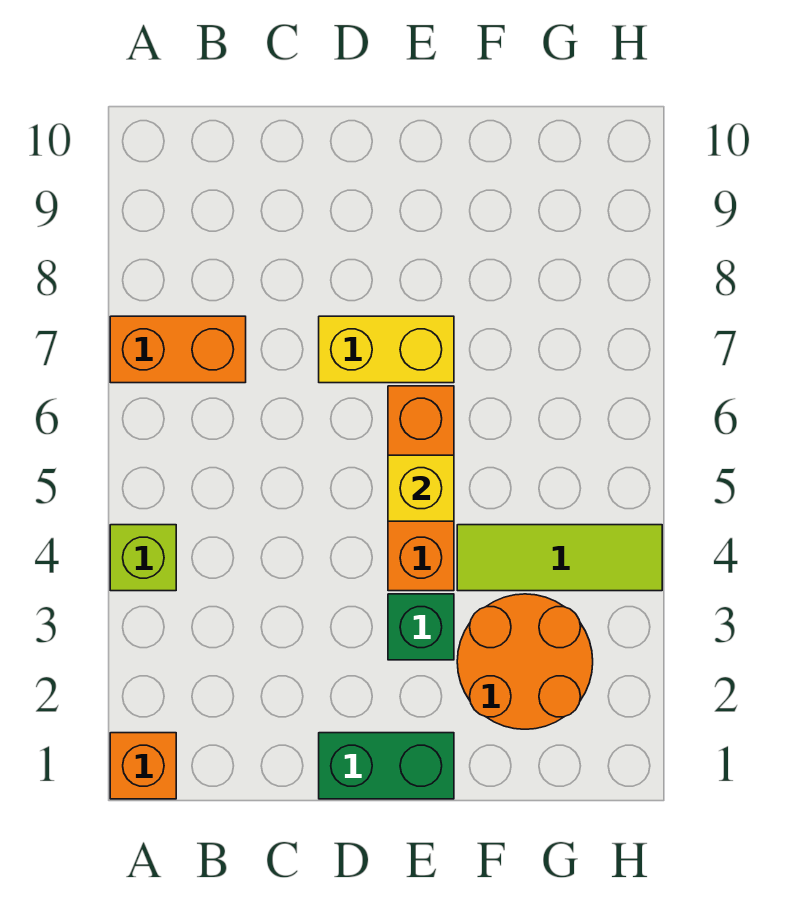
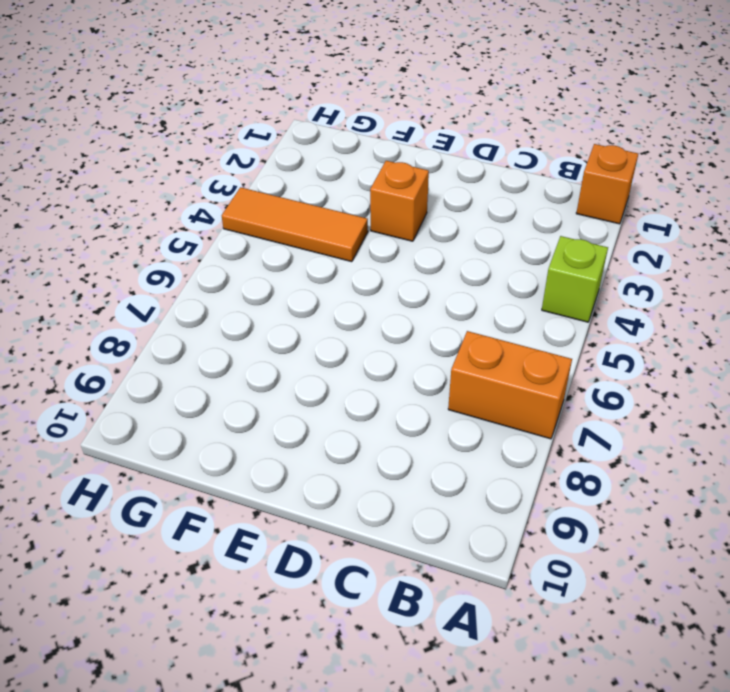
orange brick E3 level 1 -> green brick E3 level 1
orange tile F4:H4 level 1 -> lime tile F4:H4 level 1
none -> green brick D1:E1 level 1
none -> yellow brick D7:E7 level 1

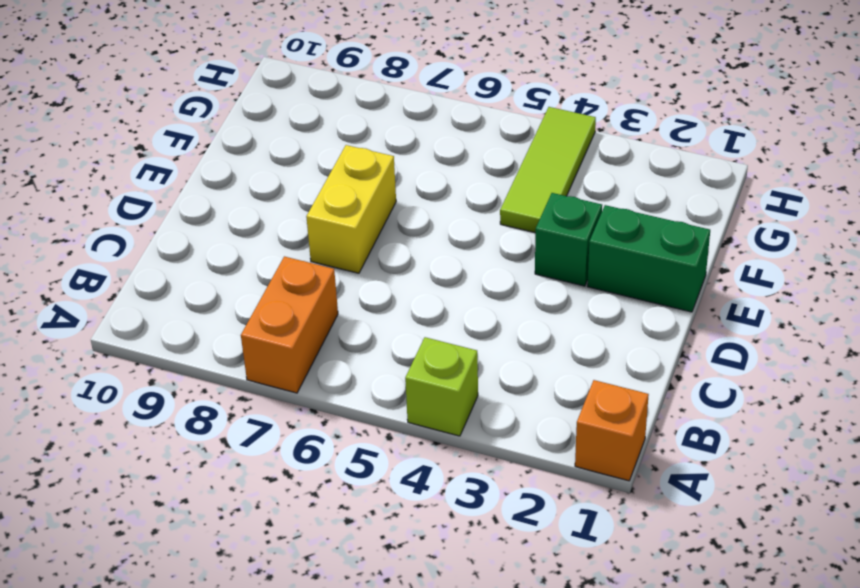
green brick E1:E2 level 1 -> green brick D1:E1 level 1
none -> orange brick E4:E6 level 1
none -> orange round brick F2:G3 level 1

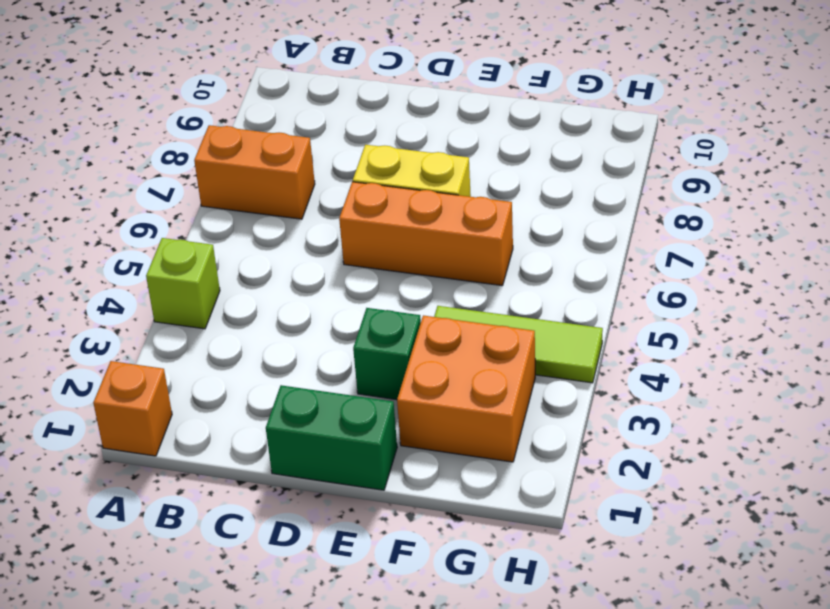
orange brick D6:F6 level 1 -> orange brick E4:E6 level 1
orange brick F2:G3 level 1 -> orange round brick F2:G3 level 1
none -> yellow brick E5 level 2

